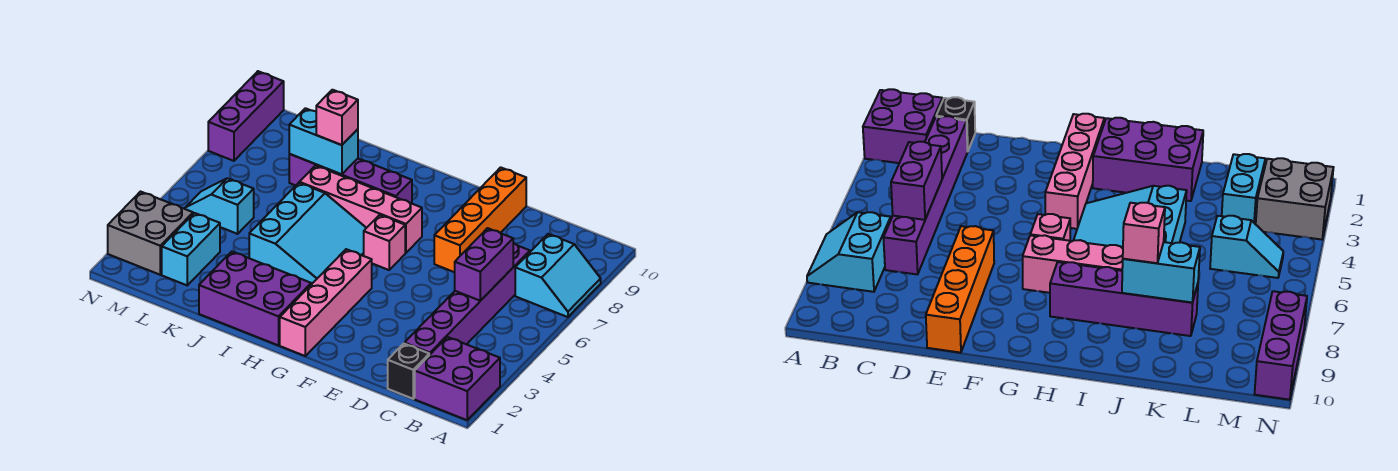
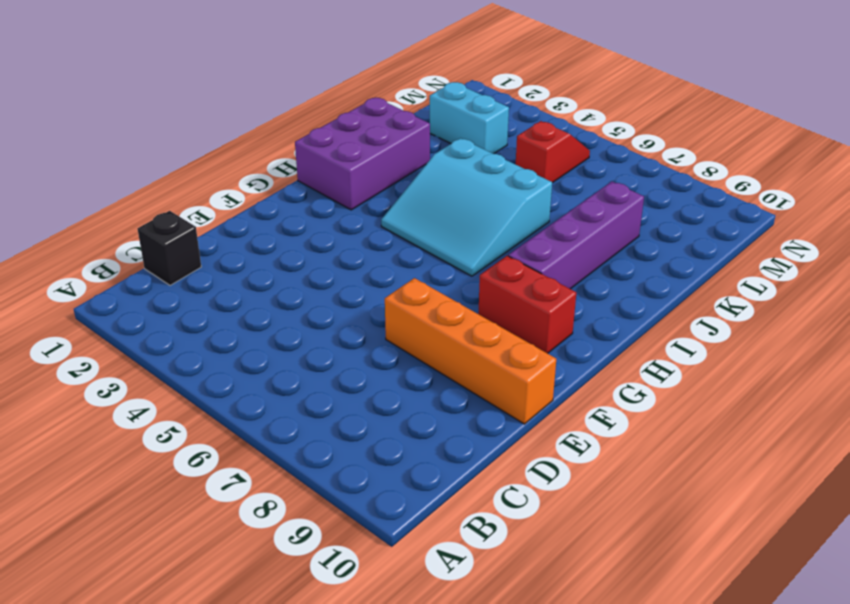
red brick G8:G9 level 1 -> none
red slope L5:M5 level 1 top L -> cyan slope L5:M5 level 1 top L
none -> purple brick A1:B2 level 1
none -> cyan slope A7:B8 level 1 top B
none -> purple brick C2:C7 level 1

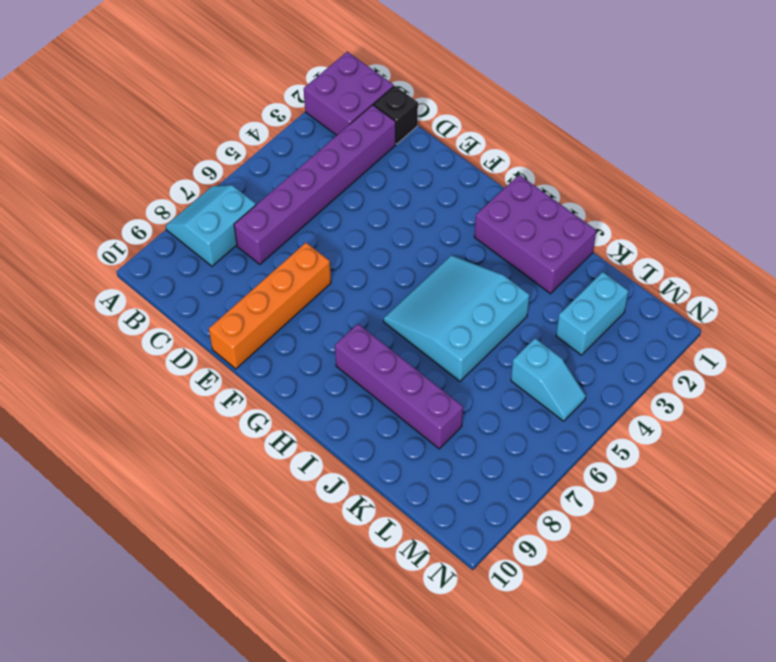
none -> pink brick G1:G4 level 1
none -> pink brick G6 level 1
none -> pink brick G7:J7 level 1

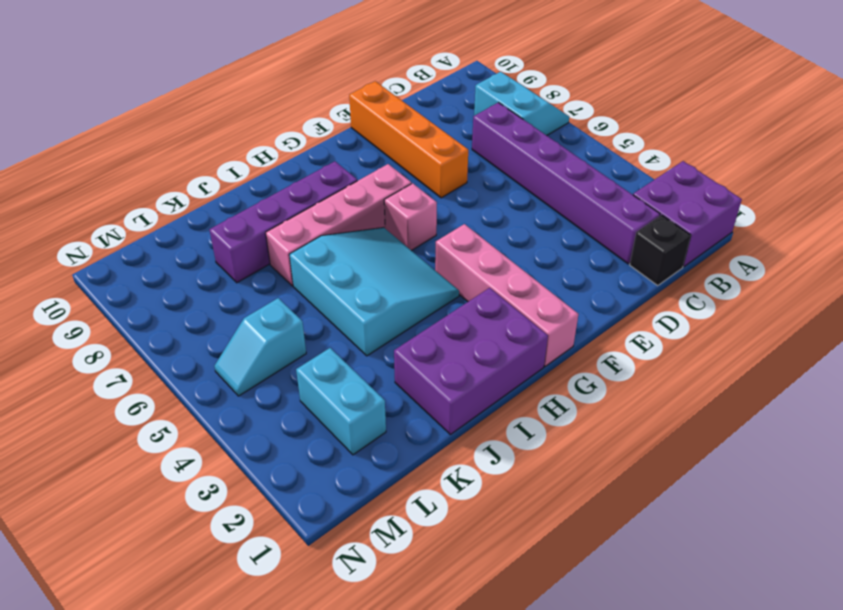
none -> grey brick M2:N3 level 1
none -> purple brick N8:N10 level 1
none -> purple brick C5:C6 level 2

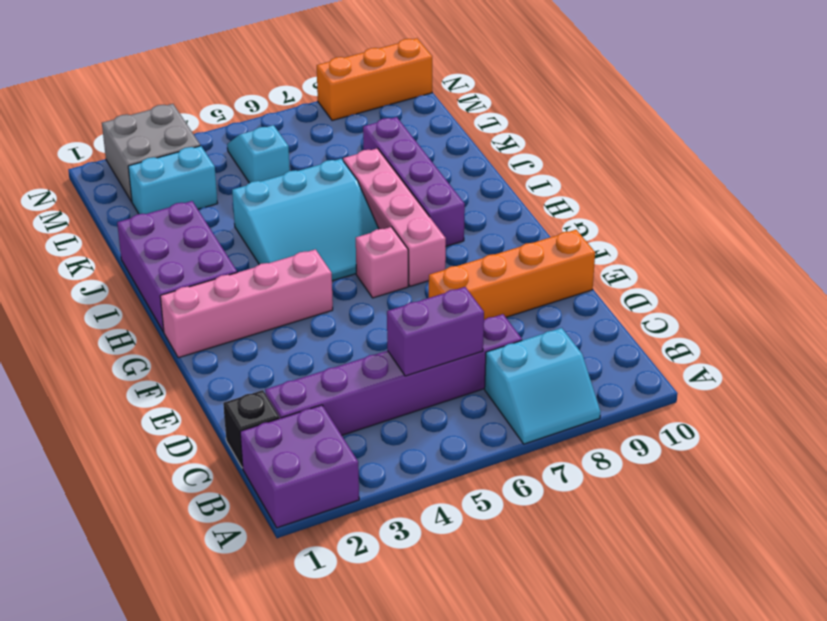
orange brick N8:N10 level 1 -> purple brick N8:N10 level 1
none -> cyan brick J8:K8 level 2
none -> pink brick J8 level 3

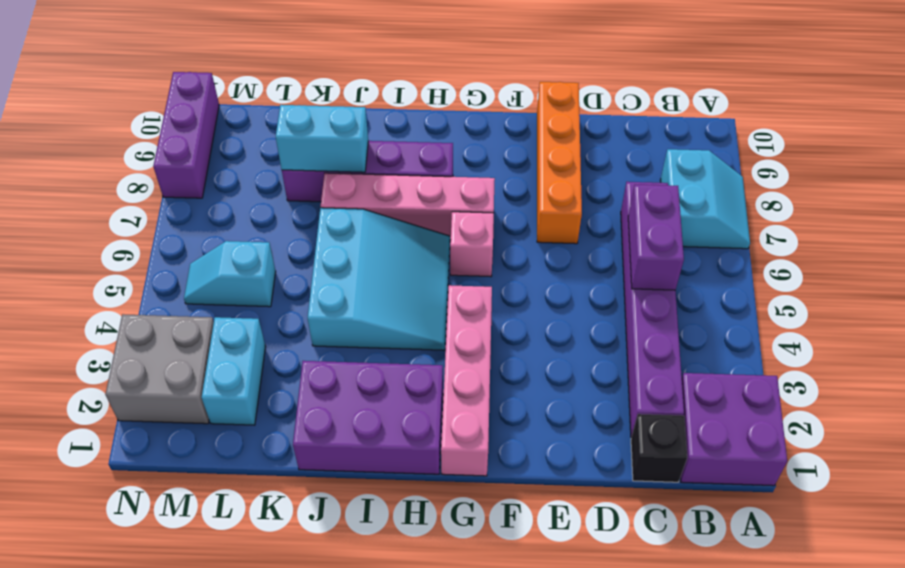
none -> pink brick J8 level 3

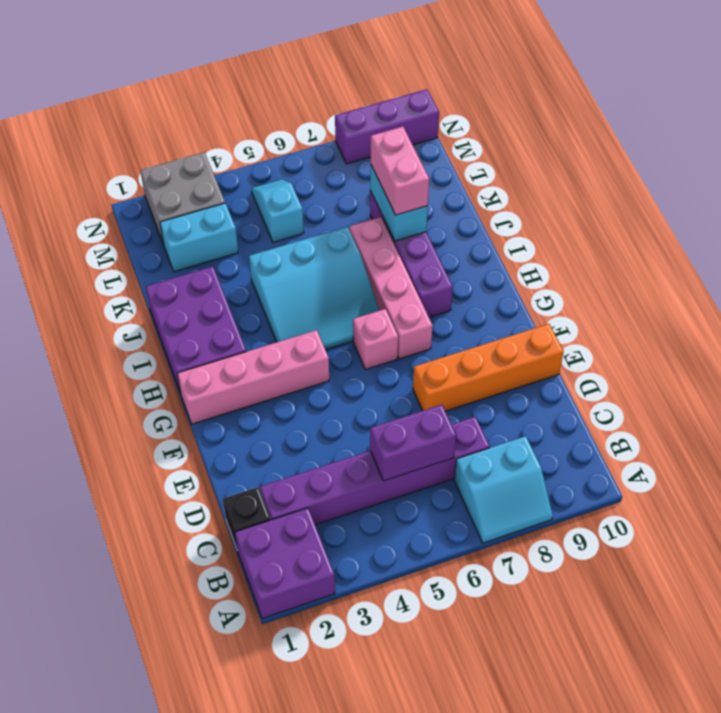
pink brick J8:K8 level 3 -> pink brick J8 level 3

